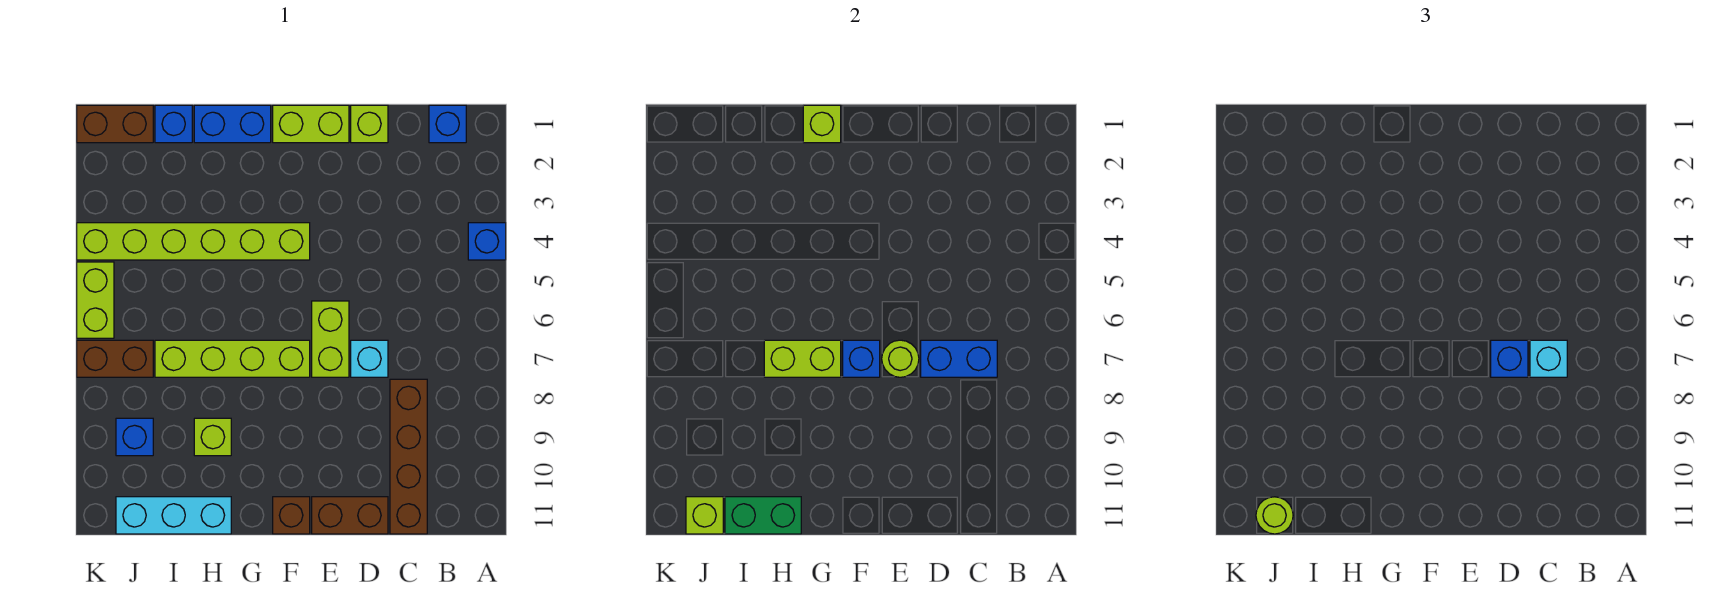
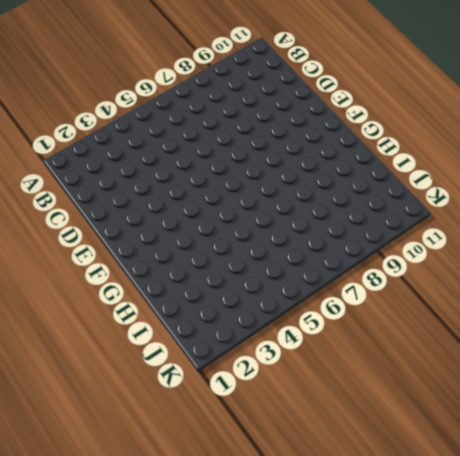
none -> blue brick A4 level 1
none -> blue brick B1 level 1
none -> brown brick C8:C11 level 1

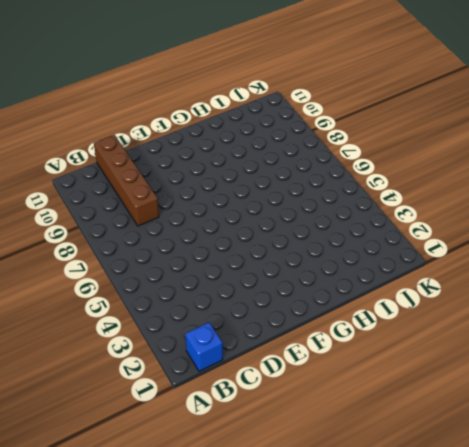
none -> blue brick A4 level 1
none -> lime brick D1 level 1
none -> cyan brick D7 level 1

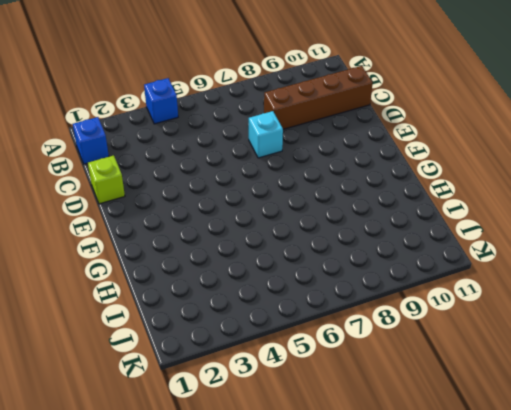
none -> brown brick D11:E11 level 1
none -> lime brick E1:F1 level 1
none -> lime brick E6:E7 level 1

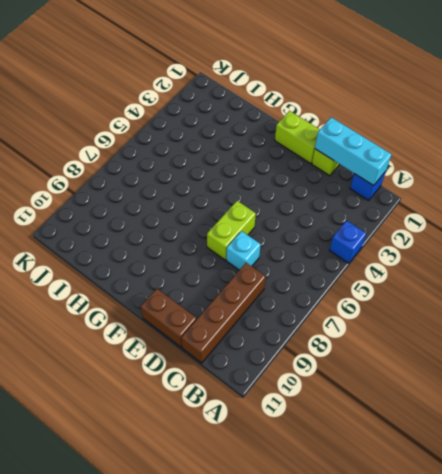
cyan brick B1:D1 level 2 -> cyan brick H11:J11 level 1
none -> lime brick F4:K4 level 1
none -> lime brick F7:I7 level 1
none -> brown brick F11 level 1

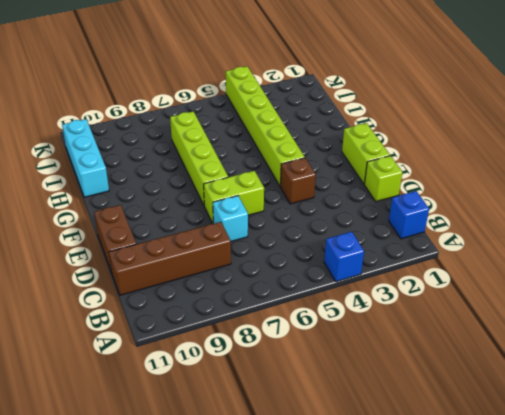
brown brick E4 level 1 -> brown brick F11 level 1
none -> blue brick G1:H1 level 1
none -> lime brick H9 level 1
none -> blue brick I1 level 1

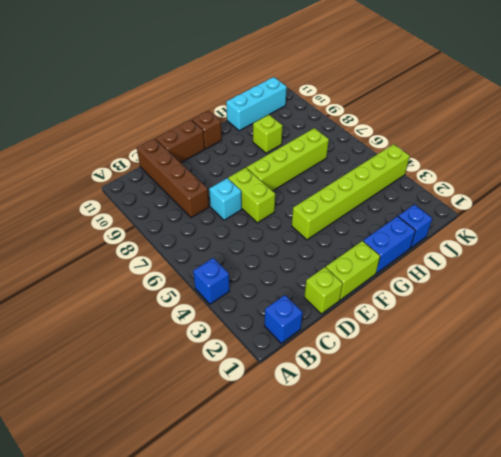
none -> brown brick J1:K1 level 1
none -> brown brick J7:K7 level 1
none -> blue brick J9 level 1

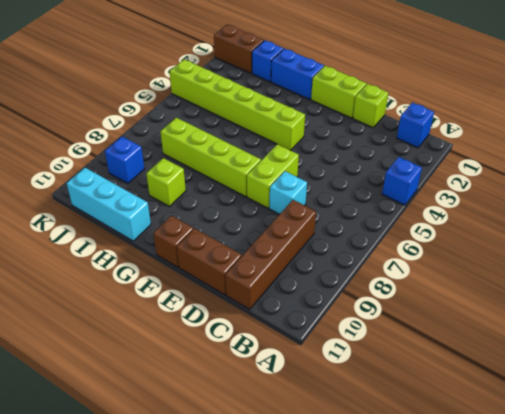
none -> brown brick J7:K7 level 1
none -> lime brick K5:K6 level 1
none -> blue brick C7:D7 level 2

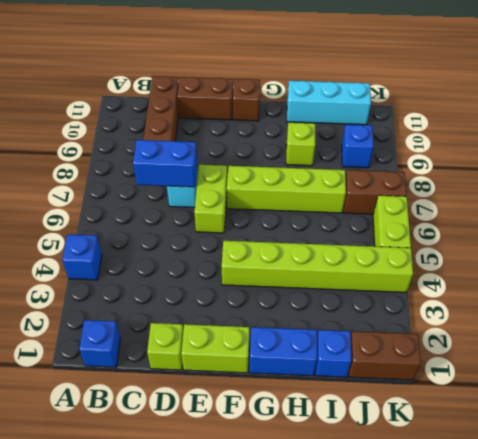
none -> lime round brick E7 level 2
none -> blue brick F7 level 2
none -> lime brick G1 level 2

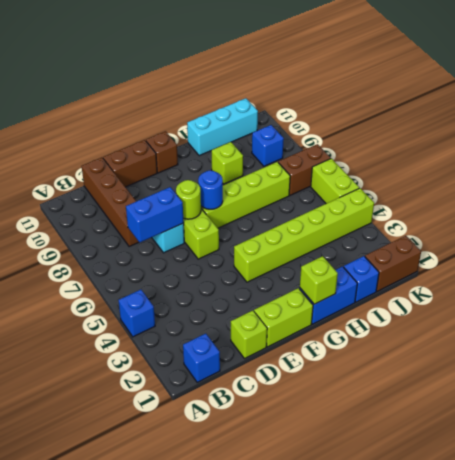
blue round brick F7 level 2 -> blue brick F7 level 2
none -> lime brick G7:H7 level 2
none -> green brick H11:I11 level 2
none -> lime brick J11 level 2

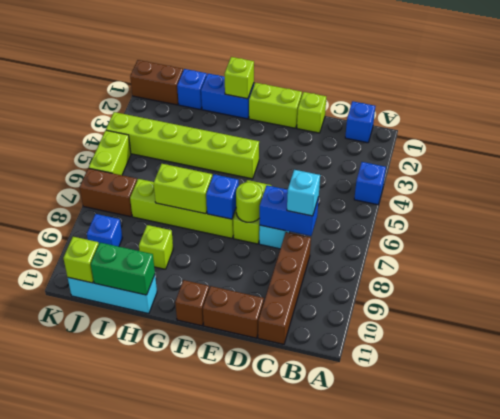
none -> blue brick D7 level 3
none -> lime round brick J11 level 3

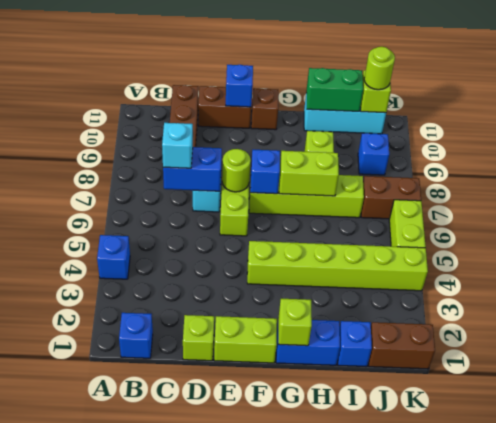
blue brick E11 level 2 -> blue brick D7 level 3

